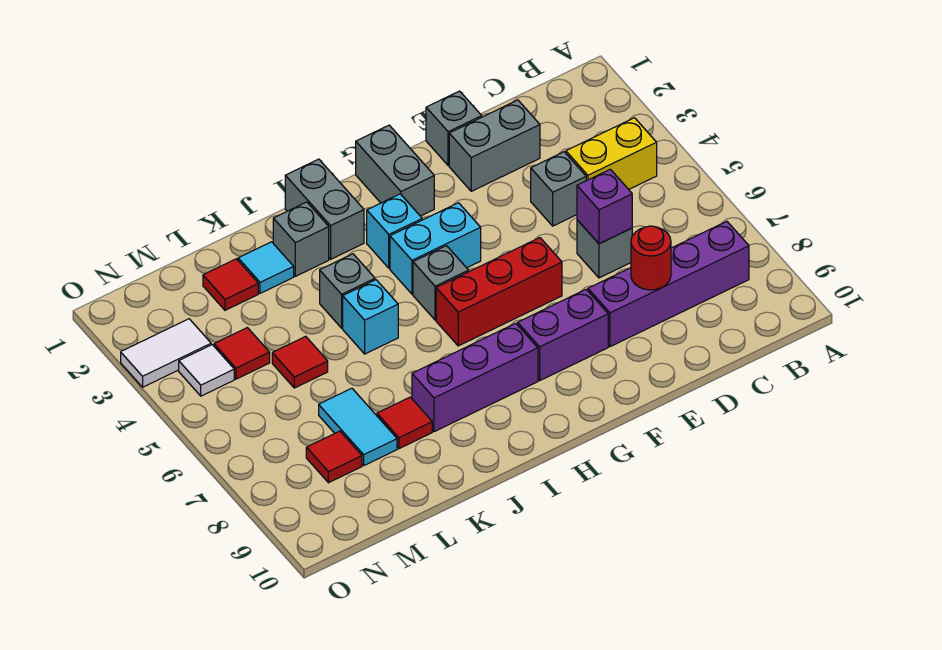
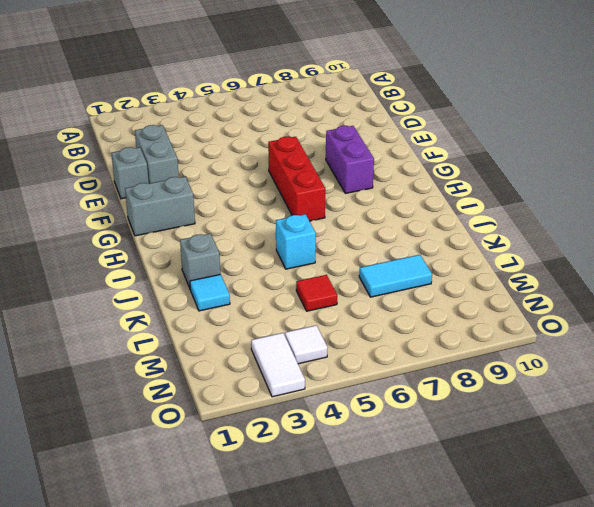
none -> yellow brick B4:C4 level 1
none -> purple brick B8:E8 level 1
none -> grey brick D4 level 1

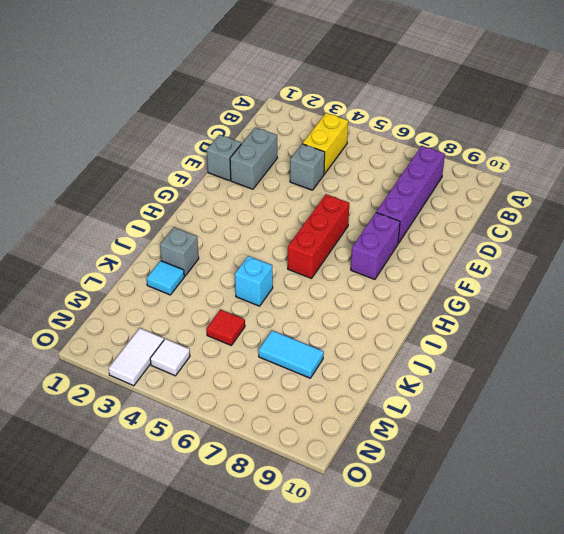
none -> grey brick D6 level 1
none -> grey brick G1:G2 level 1
none -> cyan brick G4:H4 level 1

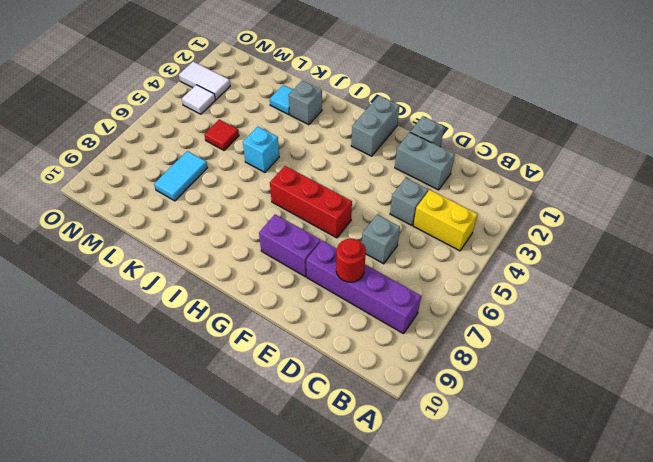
none -> cyan brick G4:H4 level 1
none -> cyan brick H3 level 1
none -> grey brick H5 level 1

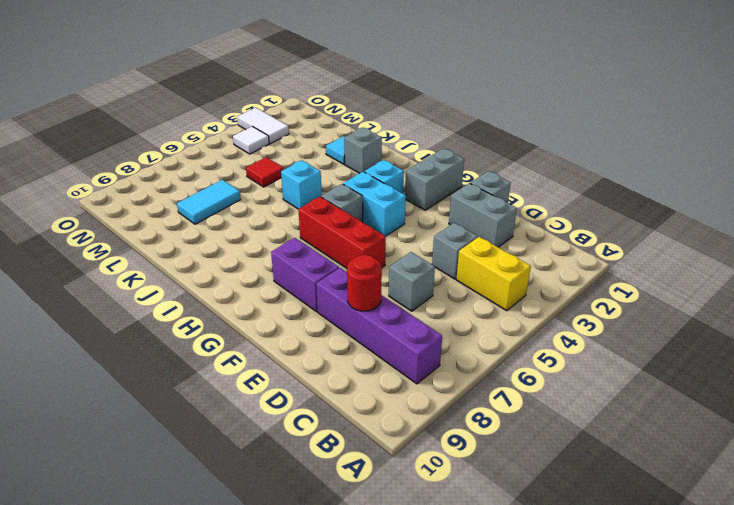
none -> purple brick H8:J8 level 1
none -> grey brick I1:I2 level 1
none -> grey brick J4 level 1

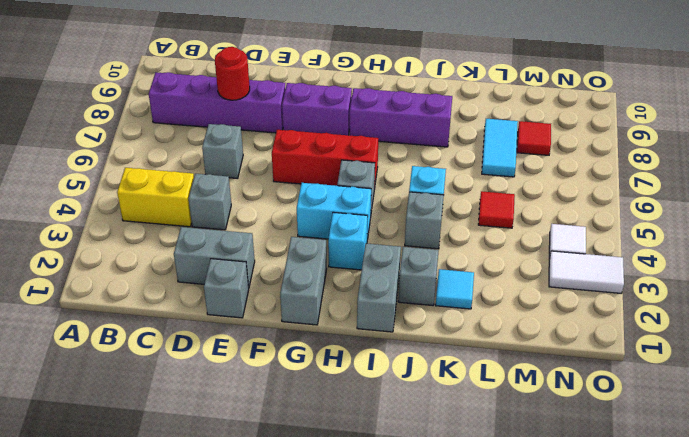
none -> red tile K8 level 1
none -> red tile L2 level 1
none -> red tile M4 level 1

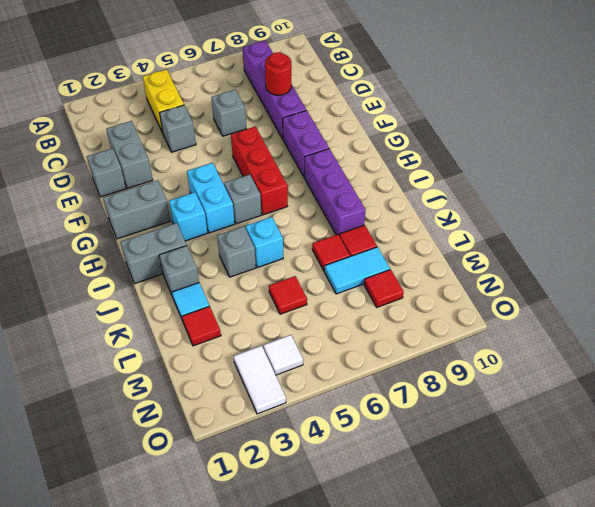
red tile K7 level 1 -> red tile M4 level 1
none -> purple brick D6 level 2

